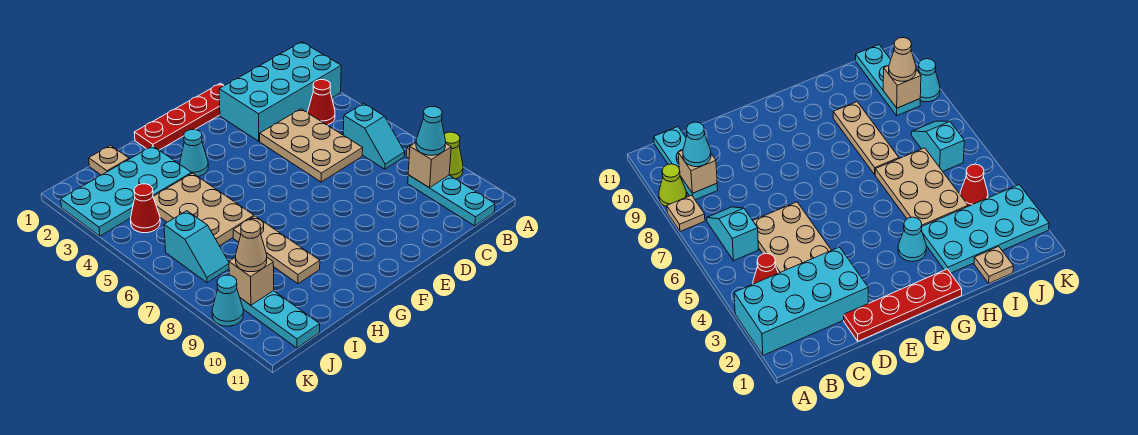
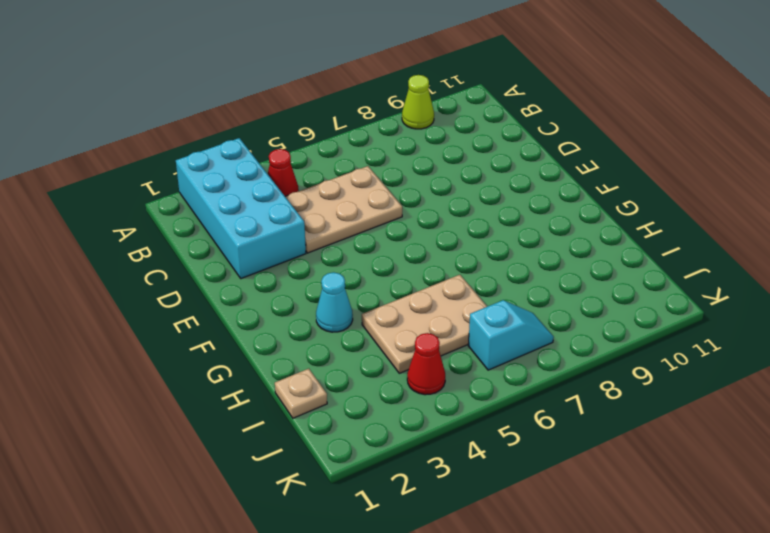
none -> tan plate A8 level 1
none -> cyan slope B6:B7 level 1 top 6
none -> cyan plate B9:B11 level 1

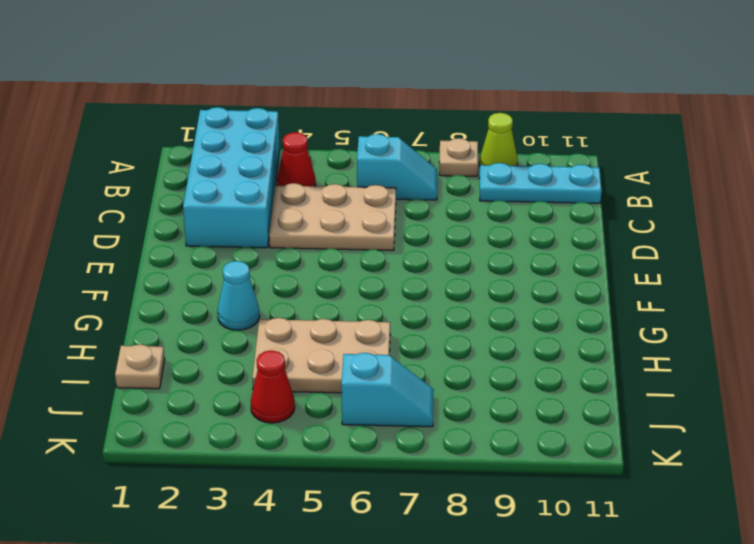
none -> red plate D1:G1 level 1
none -> cyan plate H2:K3 level 1
none -> tan plate H7:H9 level 1

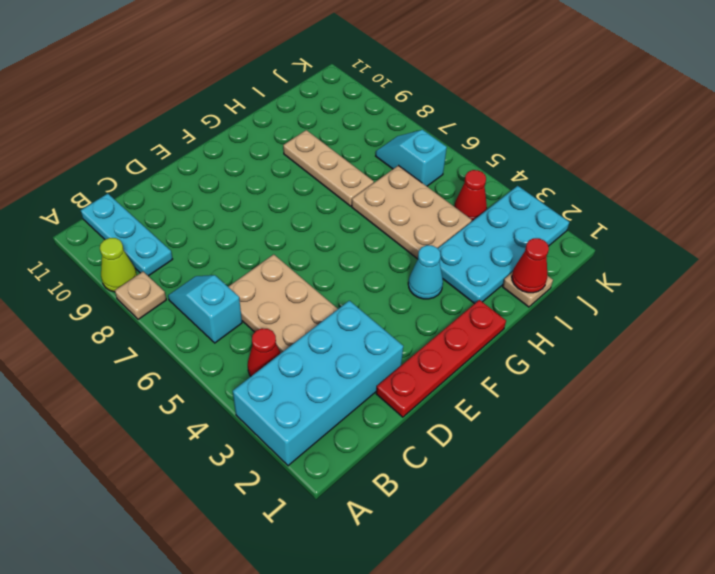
red cone I1 level 2 -> none
none -> cyan plate J9:J11 level 1
none -> cyan cone K9 level 1
none -> tan brick B9 level 2

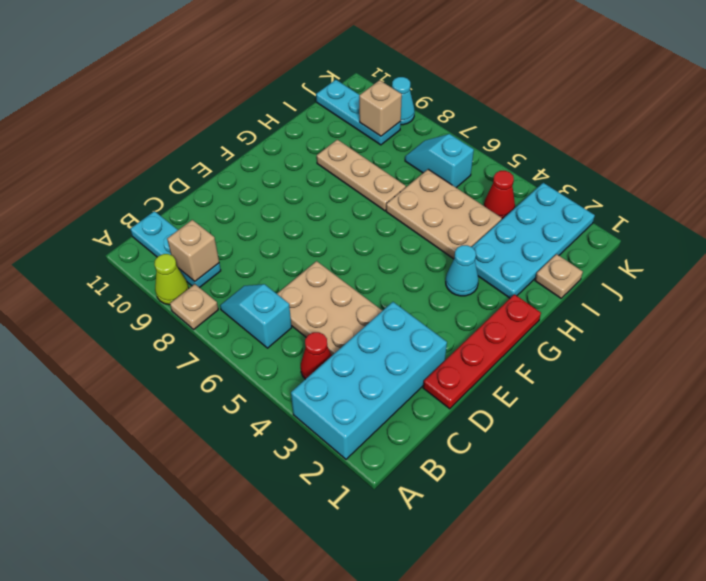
none -> cyan cone B9 level 3
none -> tan cone J9 level 3

